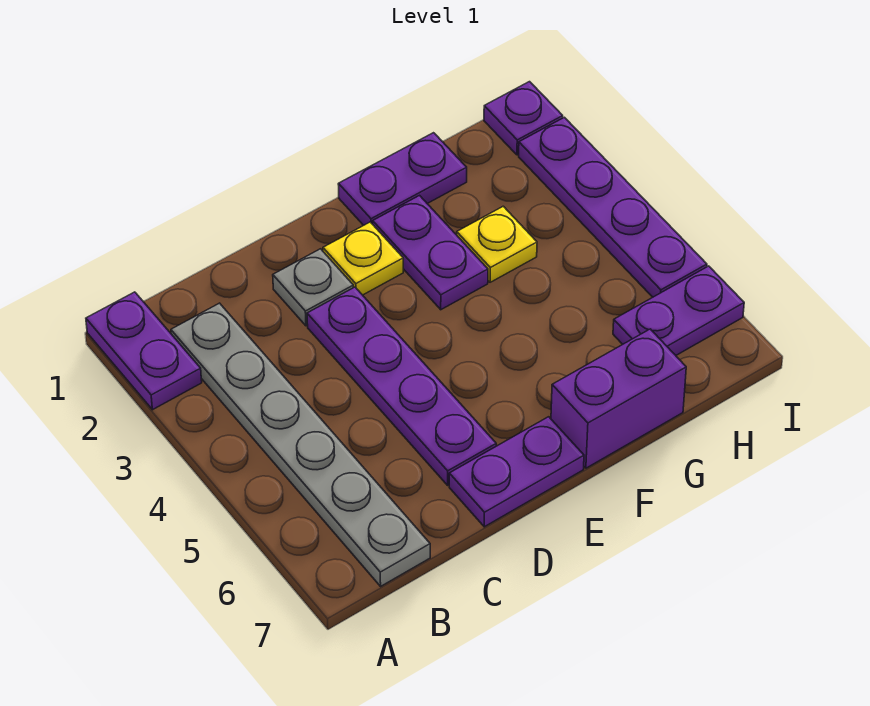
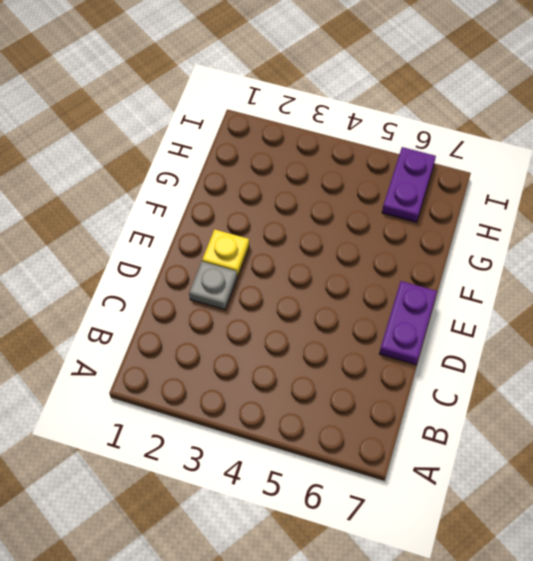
none -> purple plate A1:A2 level 1
none -> grey plate B2:B7 level 1
none -> purple plate D3:D6 level 1

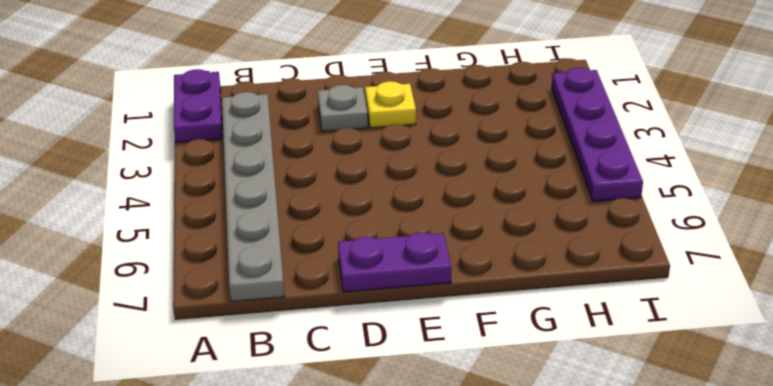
none -> purple plate D3:D6 level 1
none -> purple plate F1:G1 level 1
none -> purple plate F2:F3 level 1

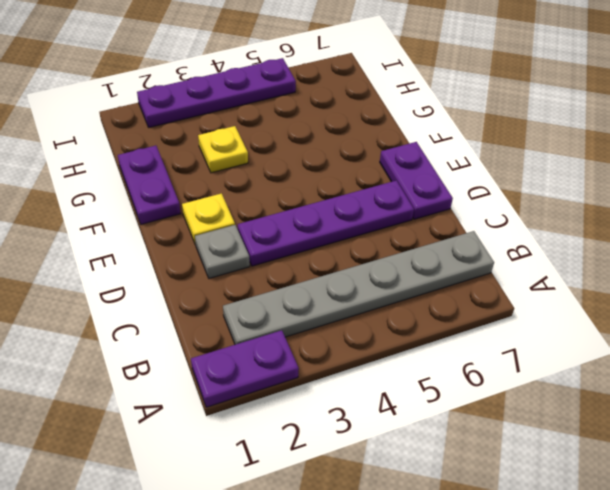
none -> purple plate F2:F3 level 1
none -> purple brick F7:G7 level 1
none -> purple plate H6:I6 level 1

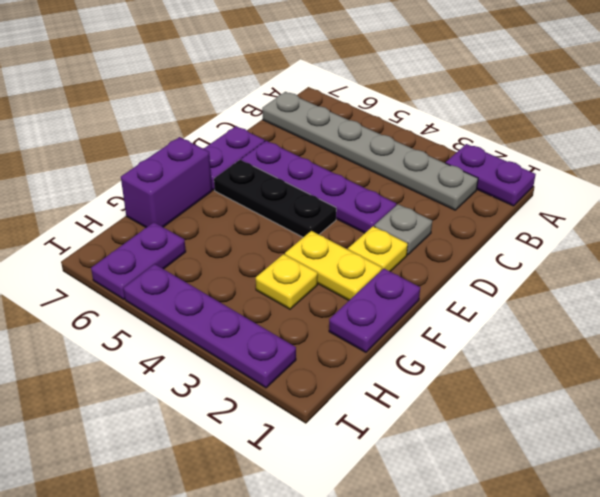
black plate E4:E6 level 1 -> none
yellow plate F2:F3 level 1 -> purple plate F2:F3 level 1
none -> purple plate I1 level 1

